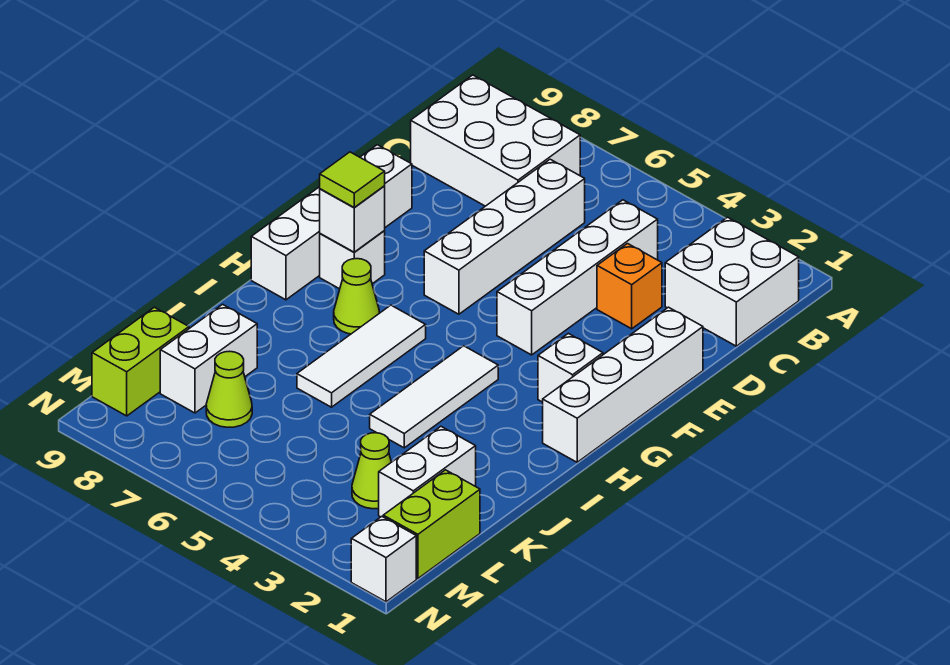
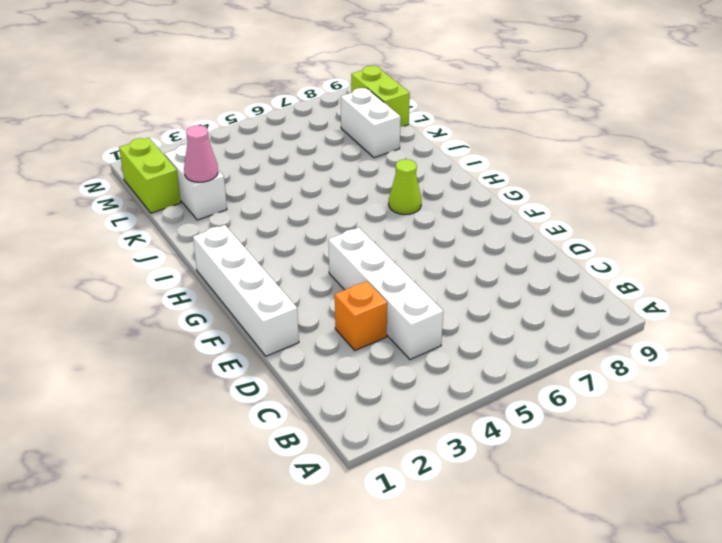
pink cone K2 level 2 -> none
none -> white brick B1:C2 level 1
none -> white brick B7:C9 level 1
none -> white brick C6:F6 level 1

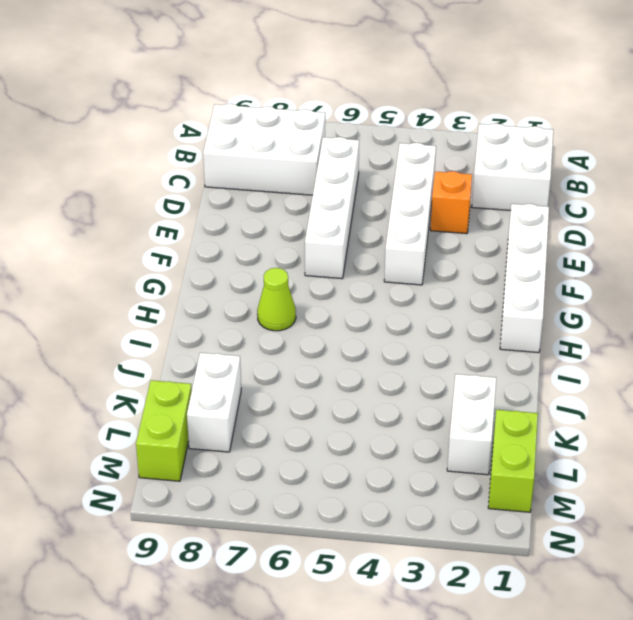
none -> white brick E9:H9 level 1
none -> white brick G2 level 1
none -> white brick G8 level 1

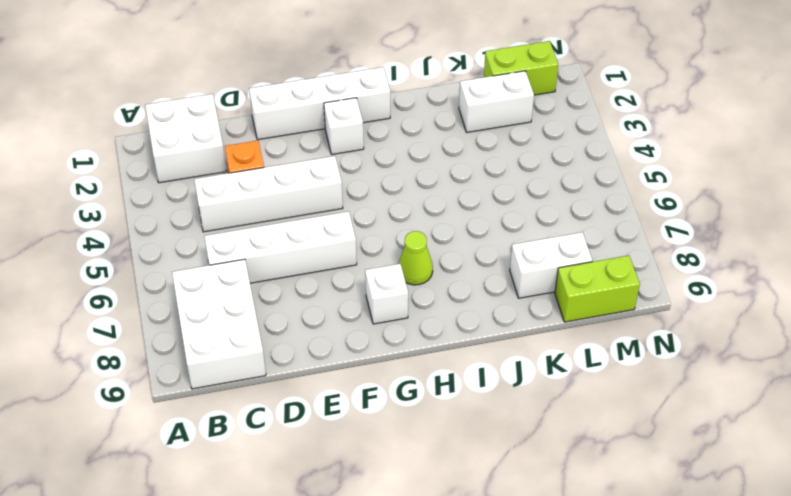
none -> white brick E9:H9 level 1
none -> white tile H4:J4 level 1
none -> white tile H6:J6 level 1

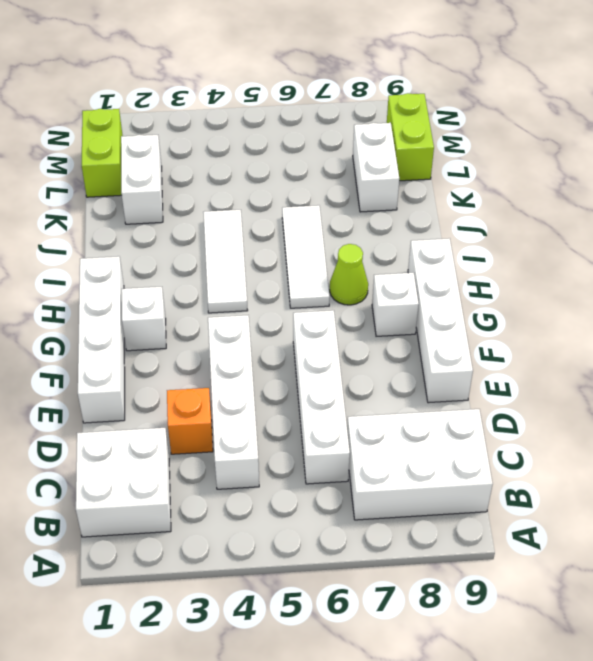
none -> lime cone L3 level 1
none -> lime cone L7 level 1
none -> white brick N1 level 1

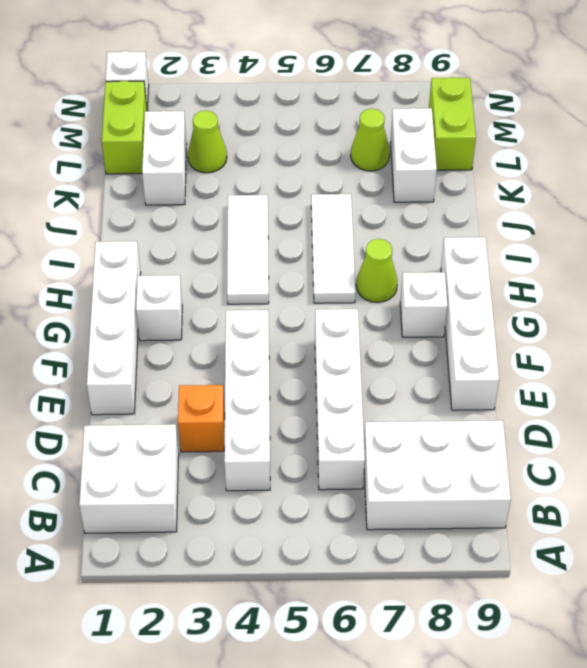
none -> white brick G8 level 2
none -> lime tile G8 level 3

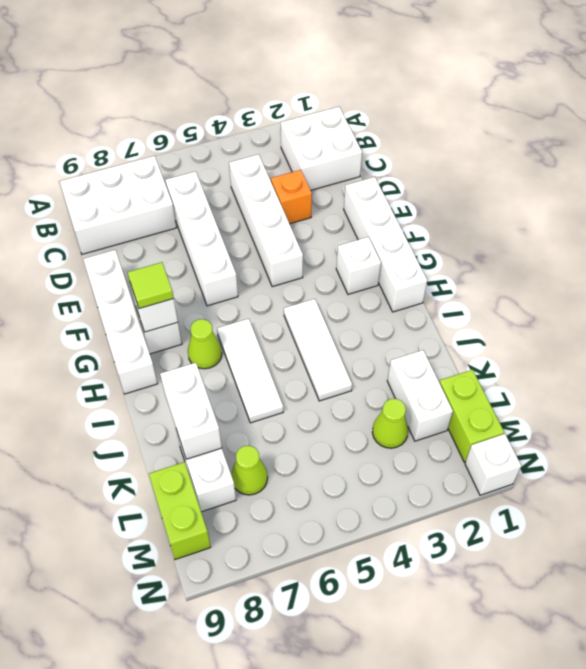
white brick J8:K8 level 2 -> none

